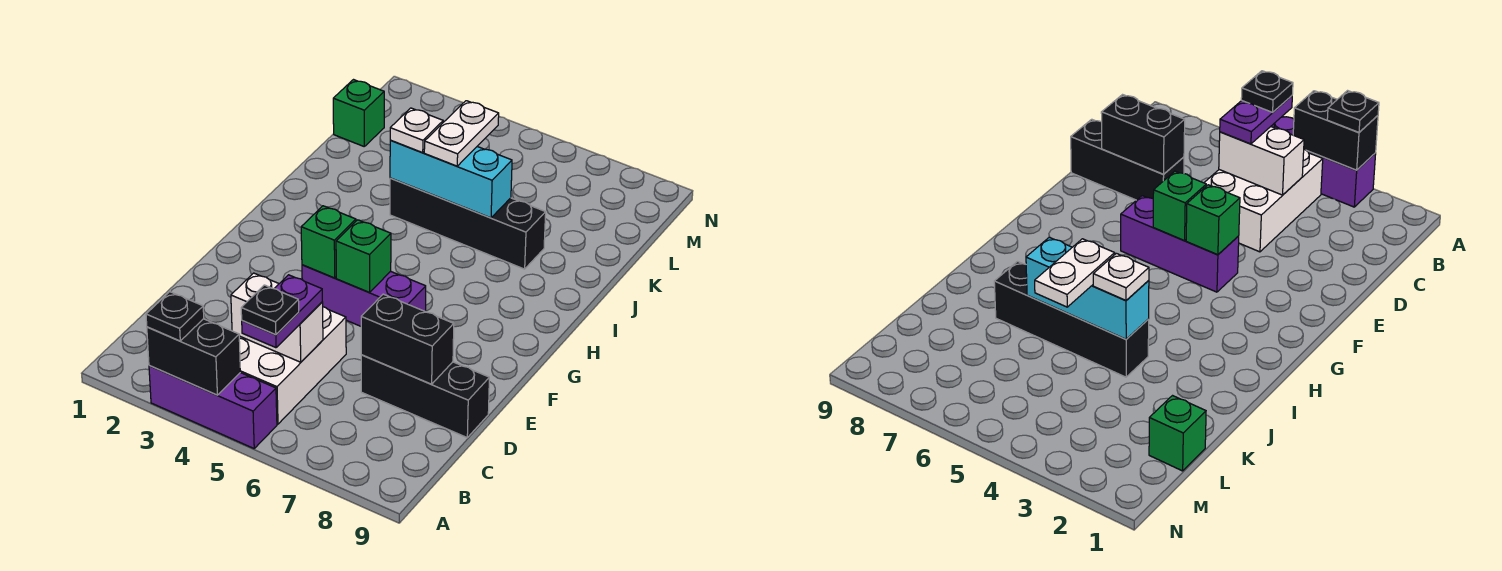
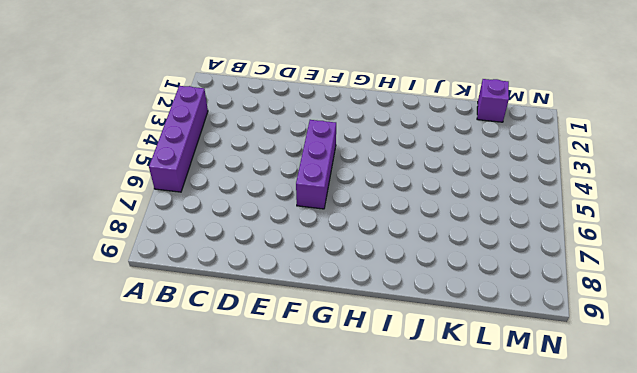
purple brick A3:A6 level 1 -> purple brick A3:A5 level 1
purple brick L1 level 1 -> green brick L1 level 1
none -> white brick B4:D5 level 1
none -> black brick D7:D9 level 1
none -> black brick J4:J7 level 1

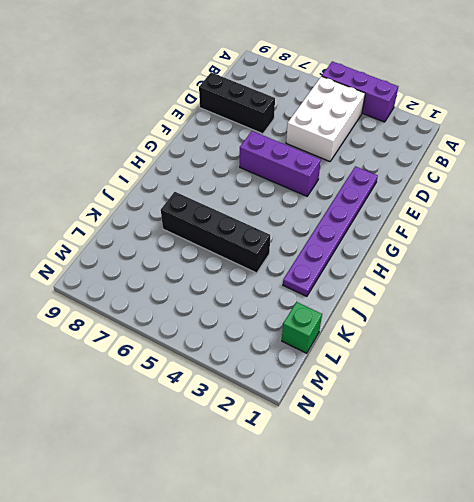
purple plate E2:J2 level 1 -> none
none -> black brick A3:A4 level 2
none -> white brick C4:C5 level 2
none -> black brick D7:D8 level 2

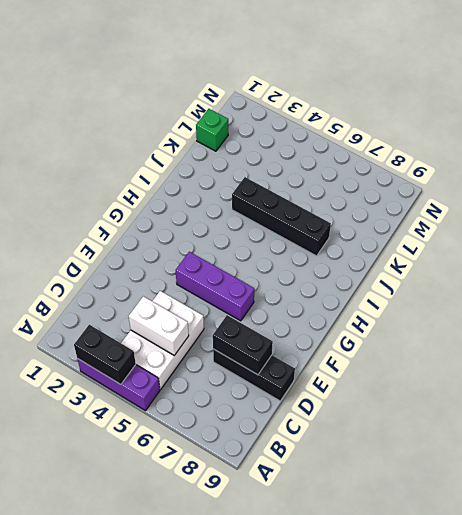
none -> green brick F4 level 2
none -> green brick F5 level 2
none -> cyan brick J4:J6 level 2

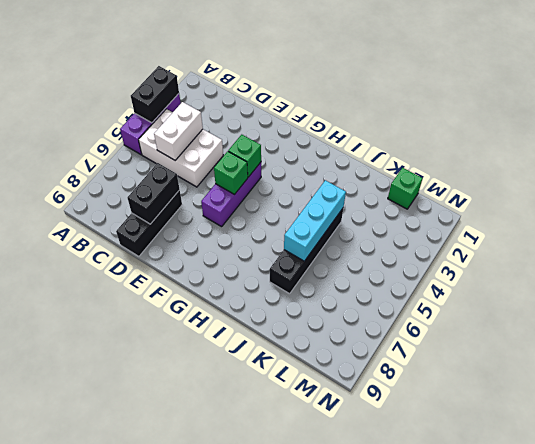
none -> black plate A3 level 3
none -> purple plate B5:C5 level 3
none -> white plate J4 level 3

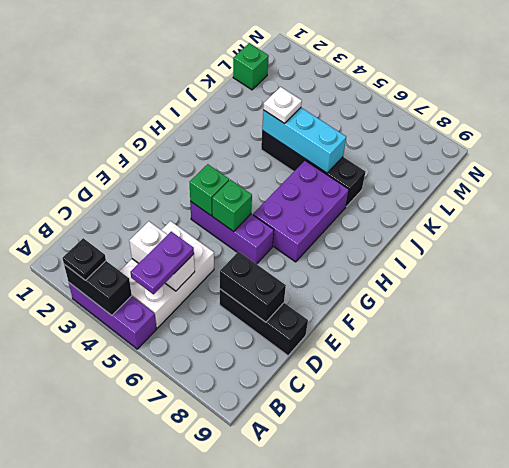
purple brick G6:I7 level 1 -> none
none -> white plate J5:K5 level 3
none -> black plate B5 level 4

